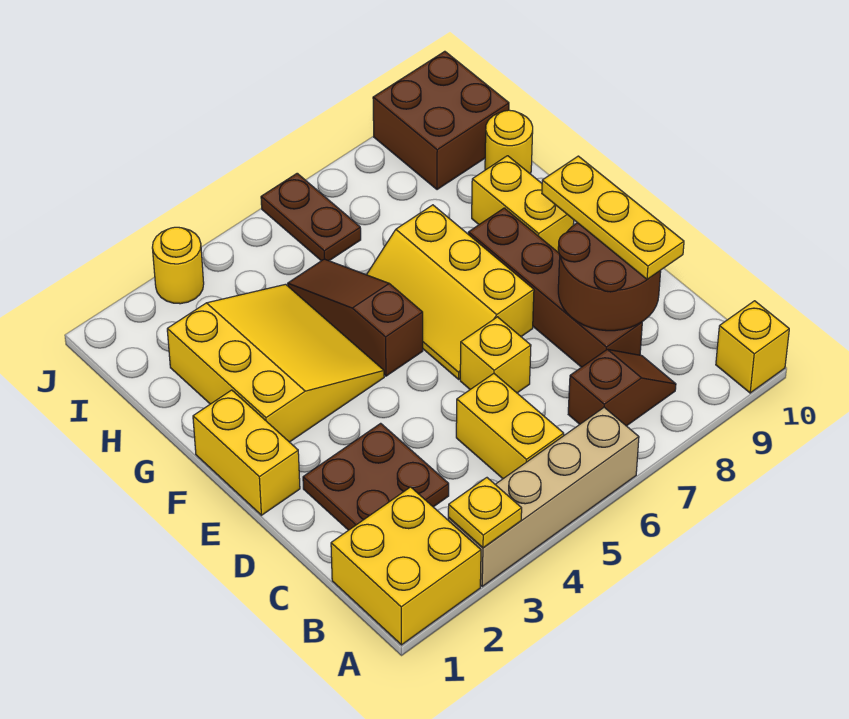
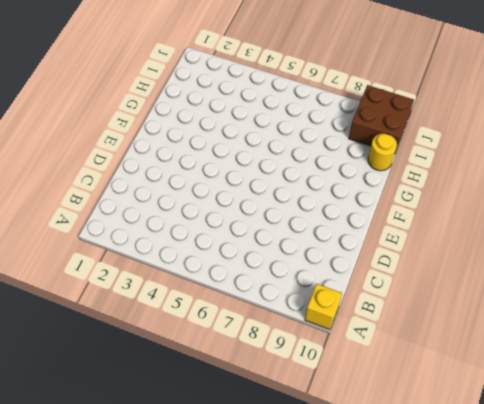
none -> yellow brick A1:B2 level 1
none -> tan brick A3:A6 level 1
none -> yellow brick B5:C5 level 1

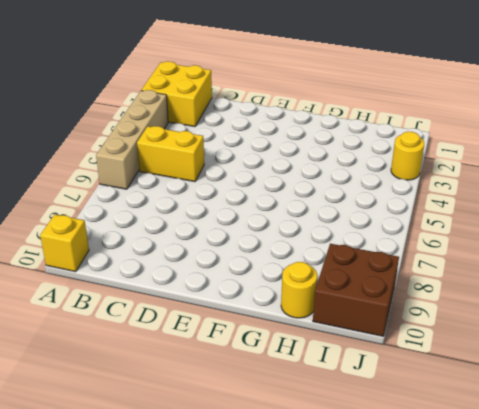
none -> brown slope B7:B8 level 1 top 7
none -> brown plate C2:D3 level 1
none -> brown brick C8:F8 level 1

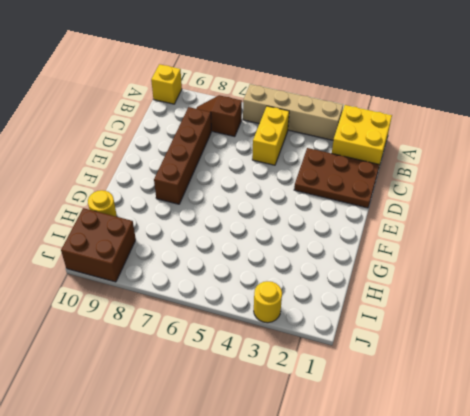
brown plate C1:D3 level 1 -> brown plate C2:D3 level 1
none -> yellow brick D6 level 1
none -> yellow brick E1:F1 level 1
none -> yellow slope E6:G7 level 1 top 7

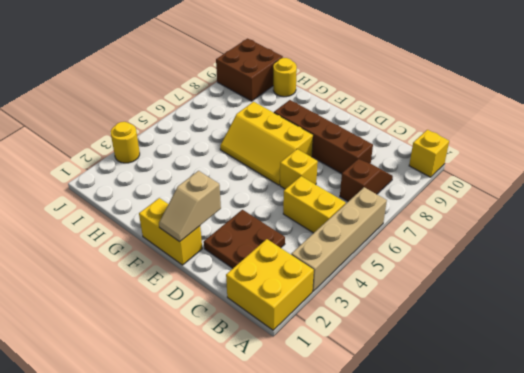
tan slope E1:E2 level 2 top 2 -> none
none -> yellow slope F2:H4 level 1 top 2
none -> brown slope F5:H5 level 1 top F
none -> yellow brick F9:G9 level 1

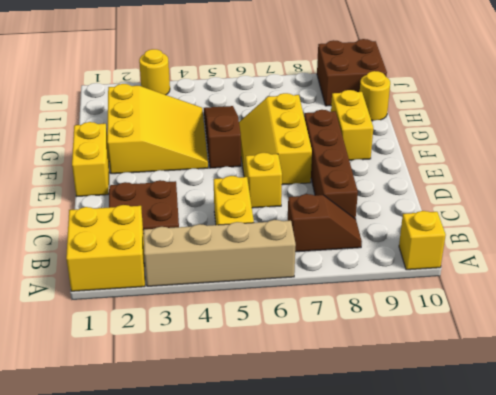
none -> brown plate I6:J6 level 1
none -> yellow plate A3 level 2
none -> brown round brick C8:D9 level 2

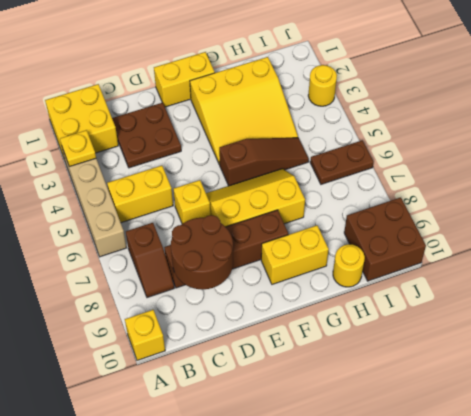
none -> yellow plate C9:E9 level 3

